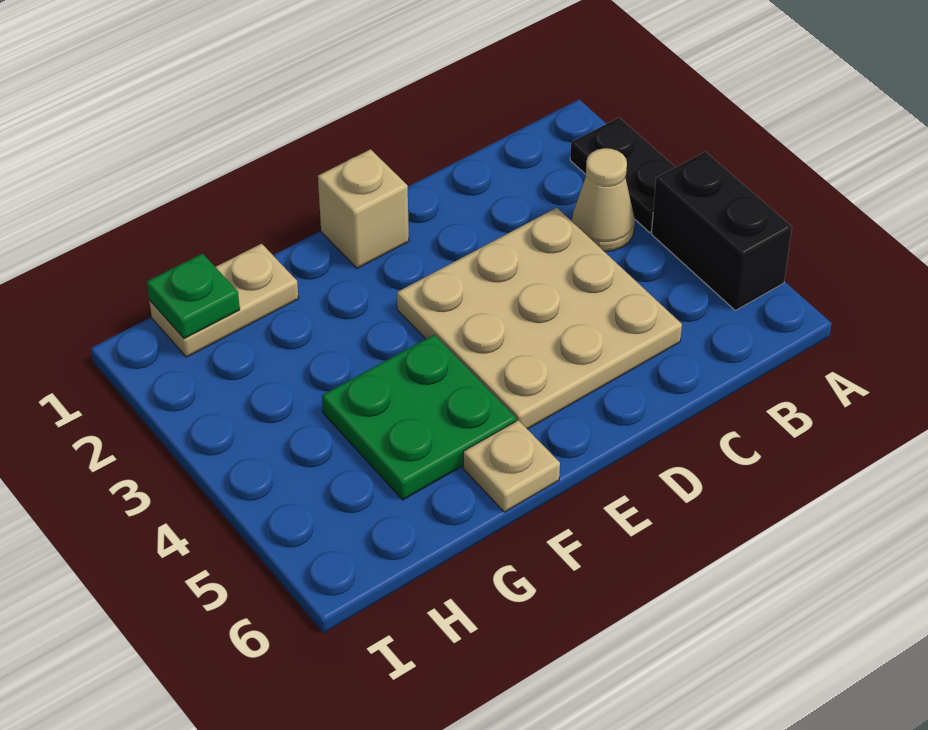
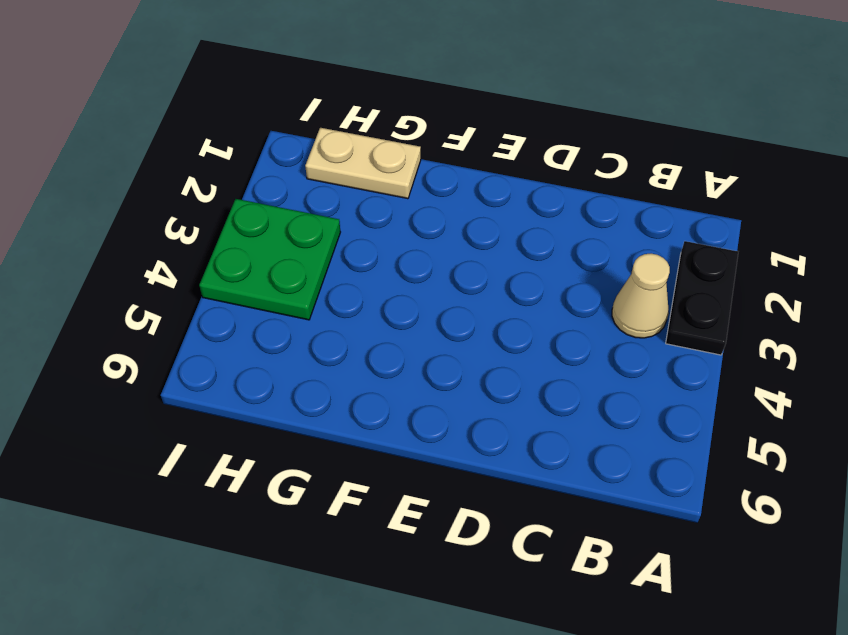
green plate H3:I4 level 1 -> green plate F4:G5 level 1
none -> black brick A4:A5 level 1
none -> tan plate C3:E5 level 1

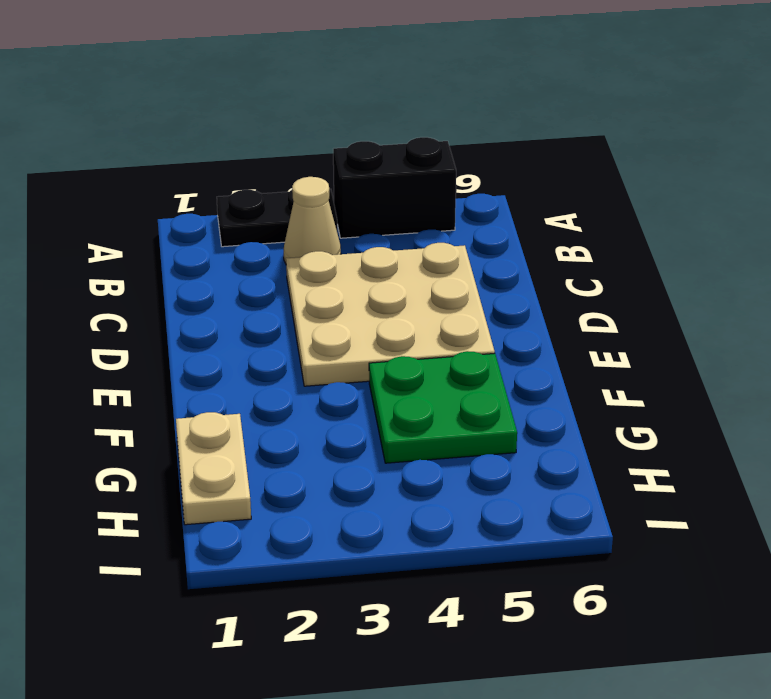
none -> tan brick E1 level 1
none -> tan plate F6 level 1

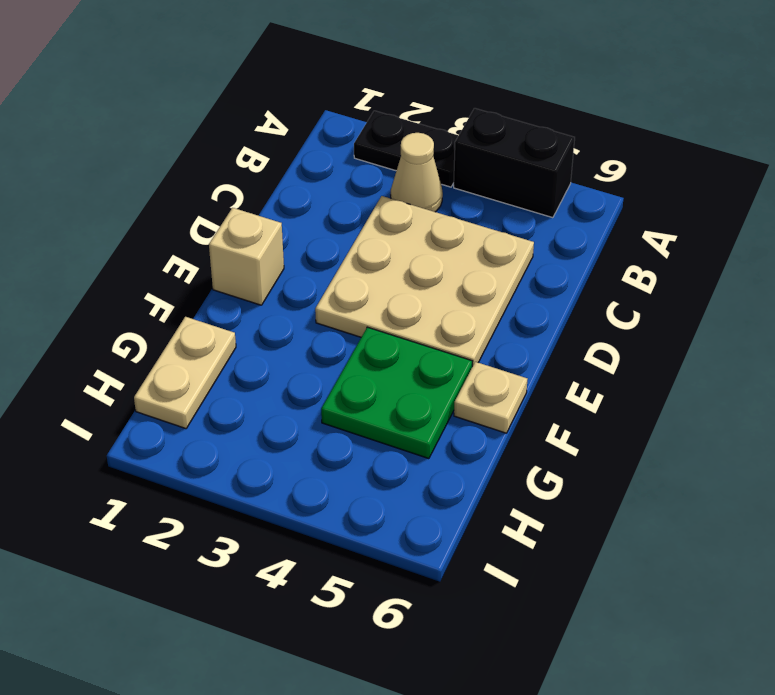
none -> green plate H1 level 2

